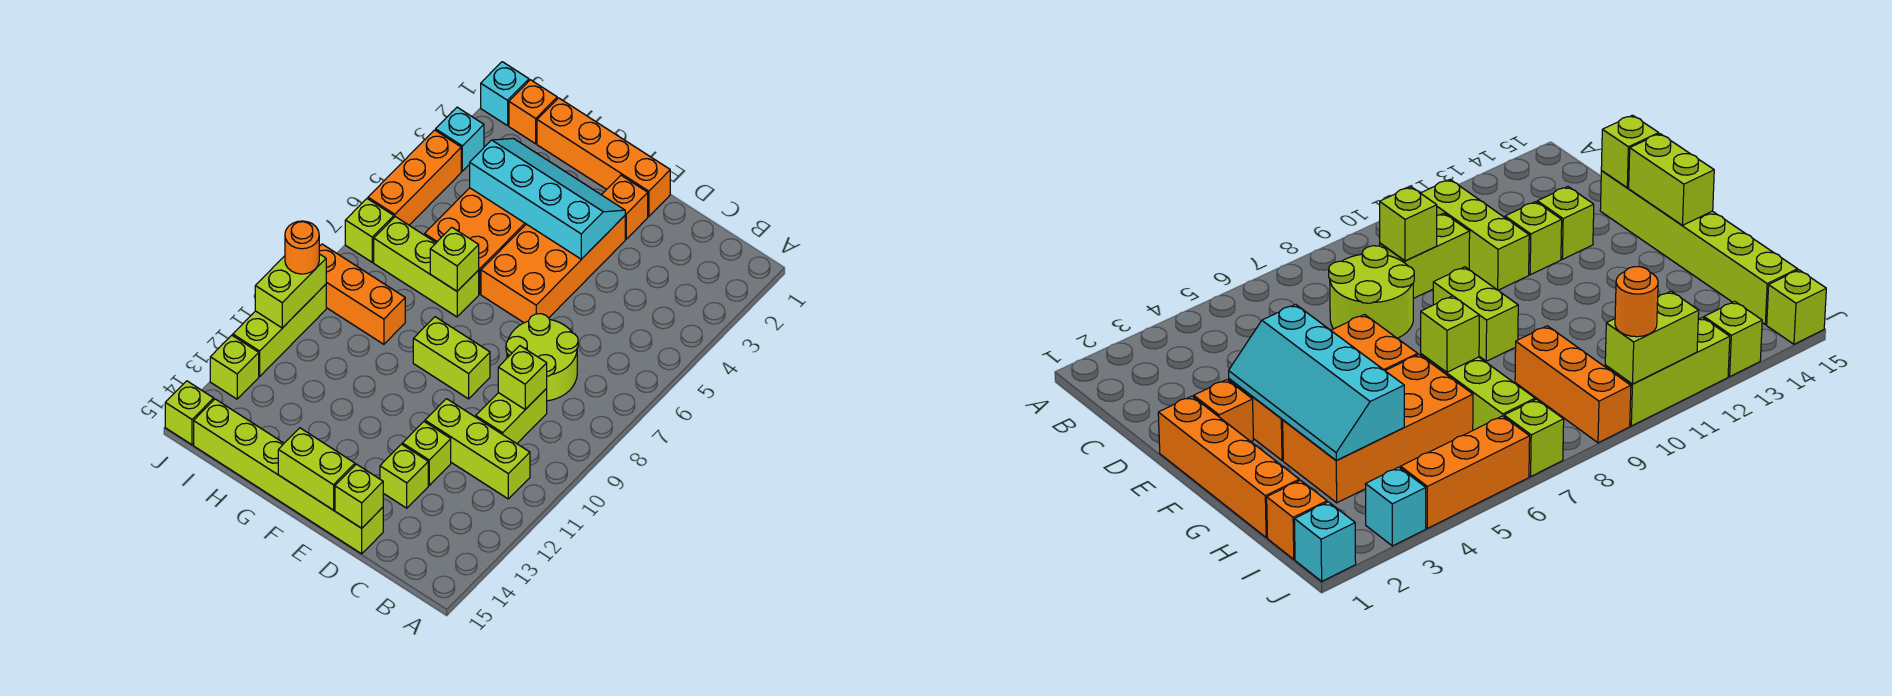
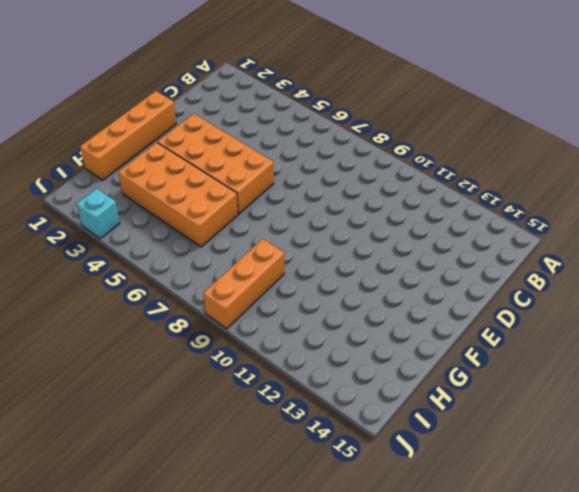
none -> lime brick B11:D11 level 1
none -> lime round brick C7:D8 level 1
none -> lime brick C9:C10 level 1

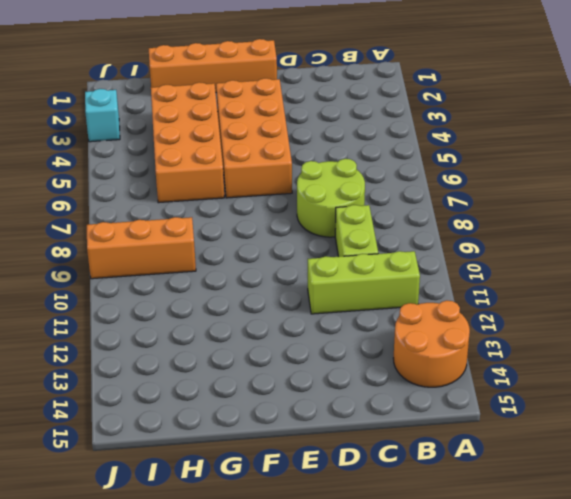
orange round brick A13:B14 level 1 -> none
none -> lime brick D12 level 1
none -> lime brick D13 level 1
none -> lime brick D15:I15 level 1

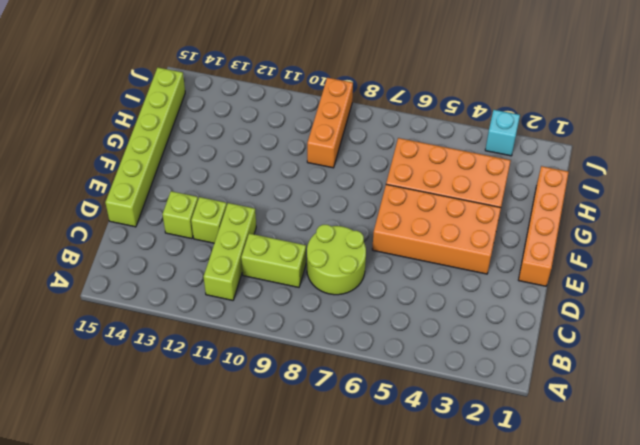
none -> orange brick E2 level 1
none -> lime brick E9:F9 level 1
none -> lime brick G7:I7 level 1

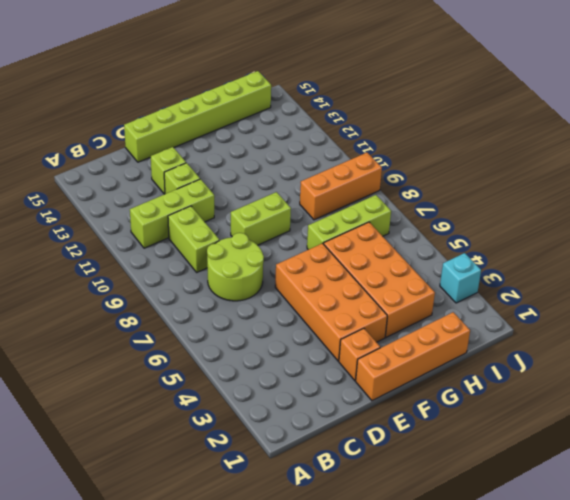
none -> orange brick I1 level 1
none -> cyan brick J1 level 1
none -> orange brick J4:J6 level 1

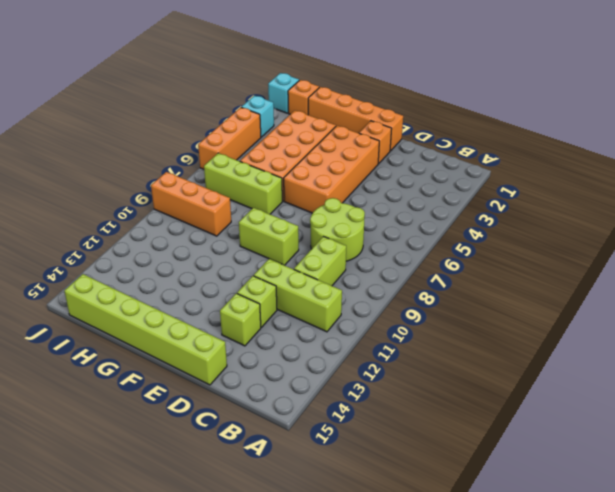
none -> lime brick J7 level 1
none -> lime brick J10:J12 level 1
none -> lime brick J13 level 1

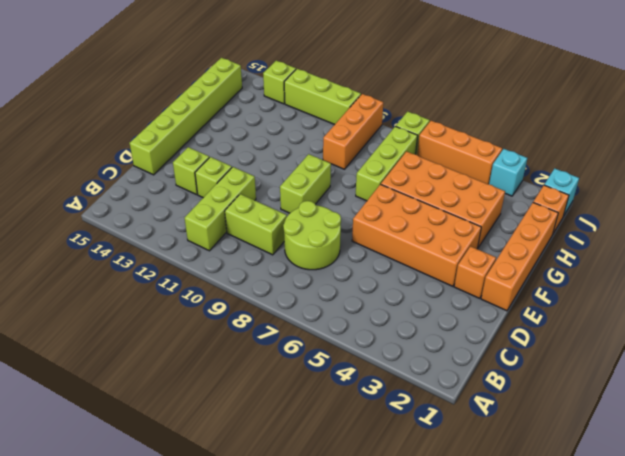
none -> lime brick J15 level 1
none -> lime brick C9 level 2
none -> lime brick D15 level 2

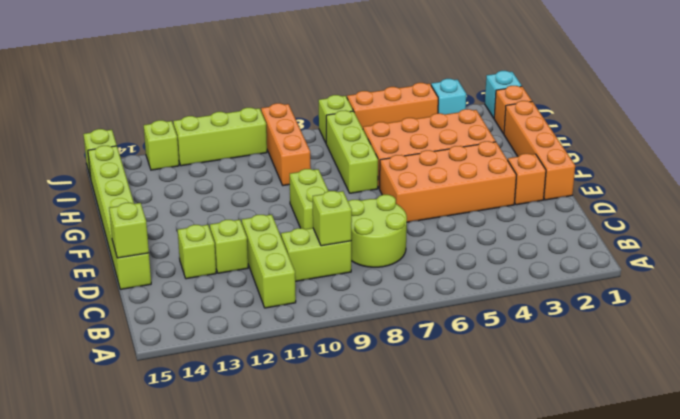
none -> cyan slope E3:H4 level 2 top 4
none -> lime brick E15:F15 level 2
none -> lime brick G7 level 2

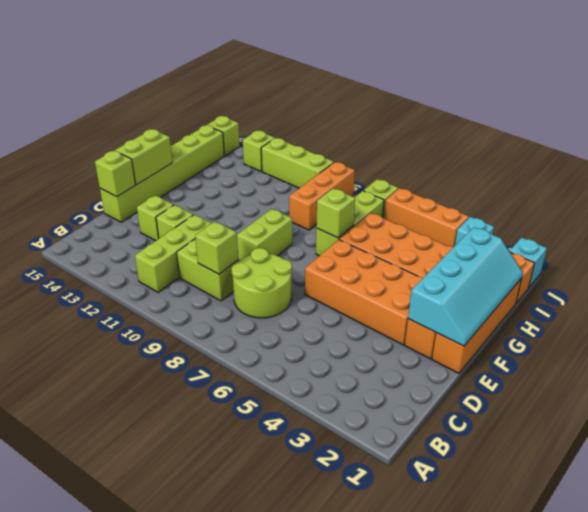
cyan slope E1:H2 level 2 top 2 -> cyan slope E3:H4 level 2 top 4
none -> lime brick J10:J11 level 2
none -> orange round brick J10 level 3

